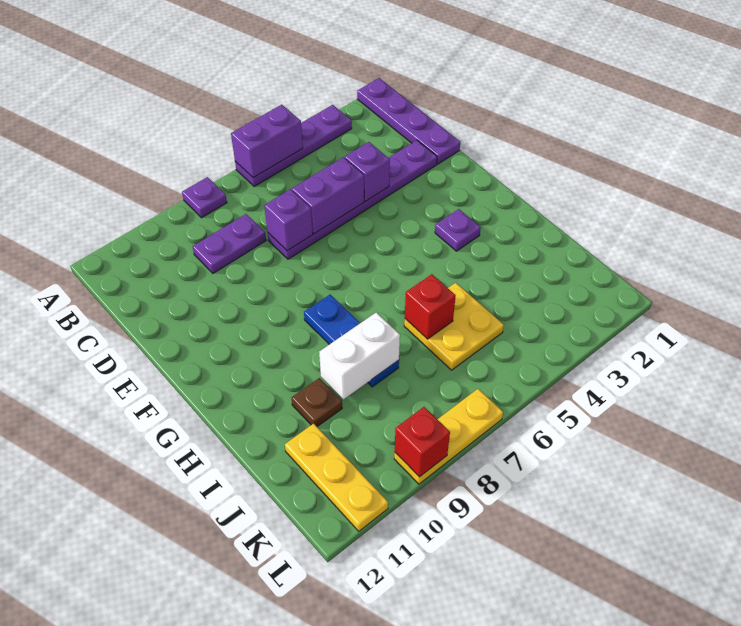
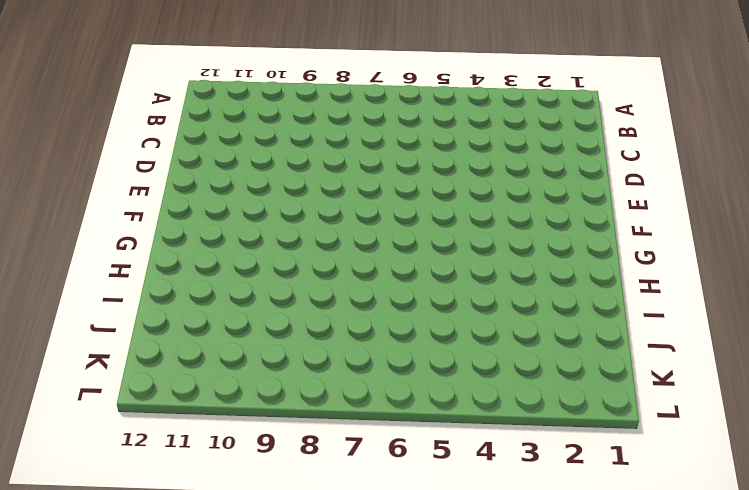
none -> purple plate A1:D1 level 1
none -> purple plate A3:A6 level 1
none -> purple plate A8 level 1

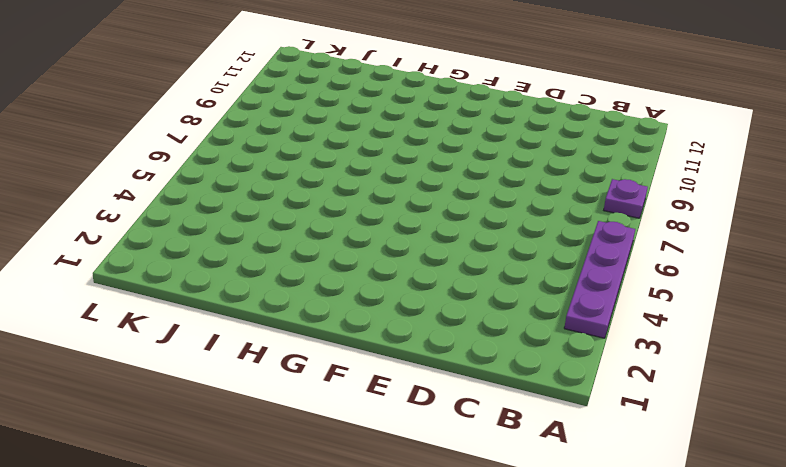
none -> purple plate A1:D1 level 1
none -> purple plate C8:C9 level 1
none -> purple plate D2:D7 level 1

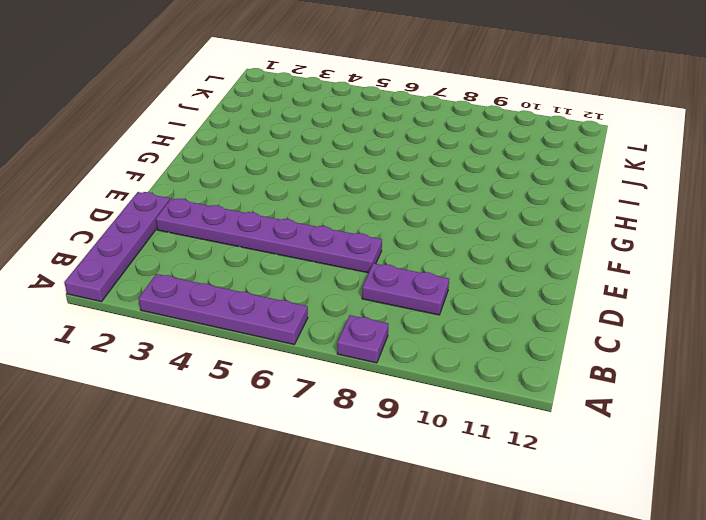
none -> purple plate G3 level 1
none -> blue plate G8:I8 level 1
none -> yellow plate I5:J6 level 1

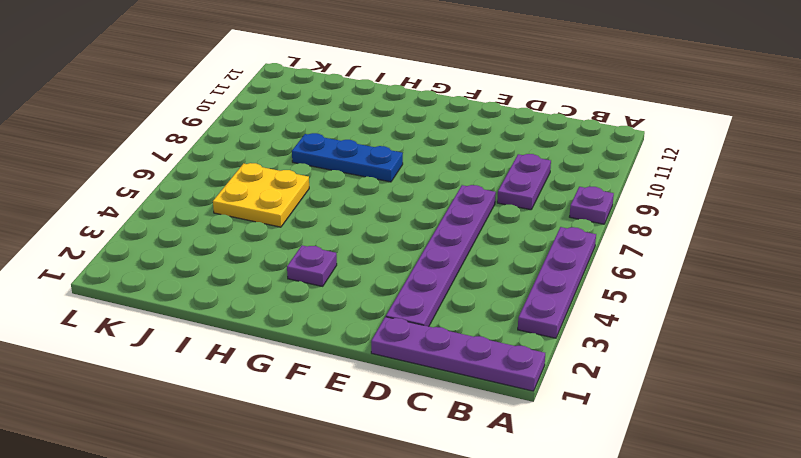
none -> brown plate I10 level 1
none -> yellow plate J11:L11 level 1
none -> yellow plate L7:L9 level 1

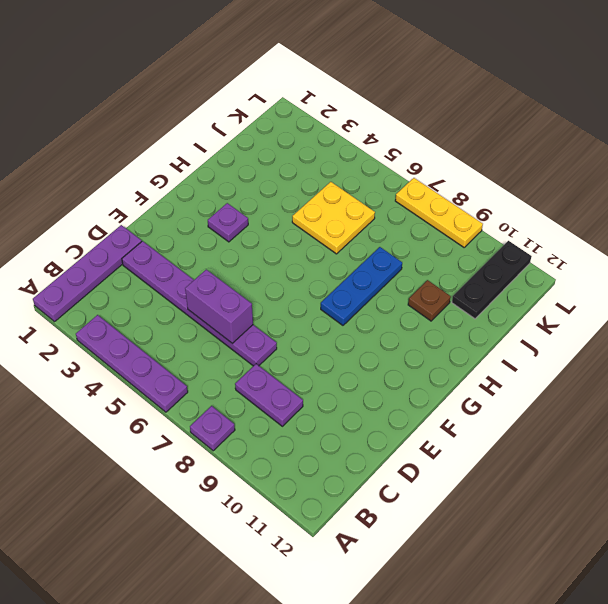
black plate J11:L11 level 1 -> yellow plate J11:L11 level 1
none -> purple brick A5:A6 level 2
none -> purple brick D4 level 2
none -> purple brick D7 level 2

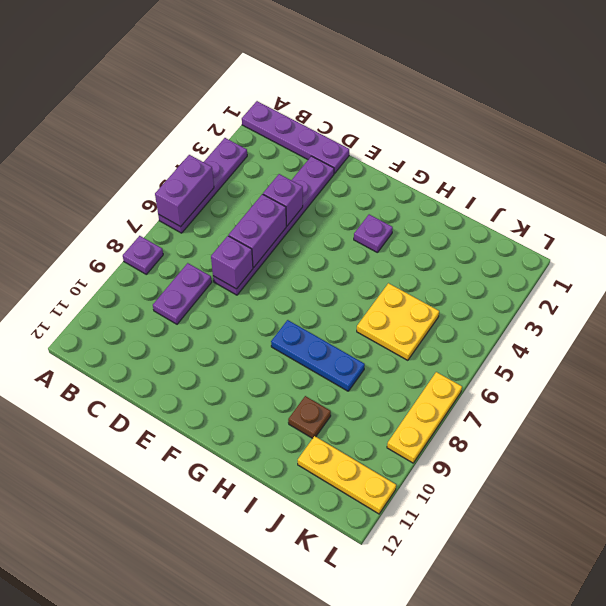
none -> red brick I6 level 2
none -> white brick I8:I9 level 2
none -> red brick L9 level 2

